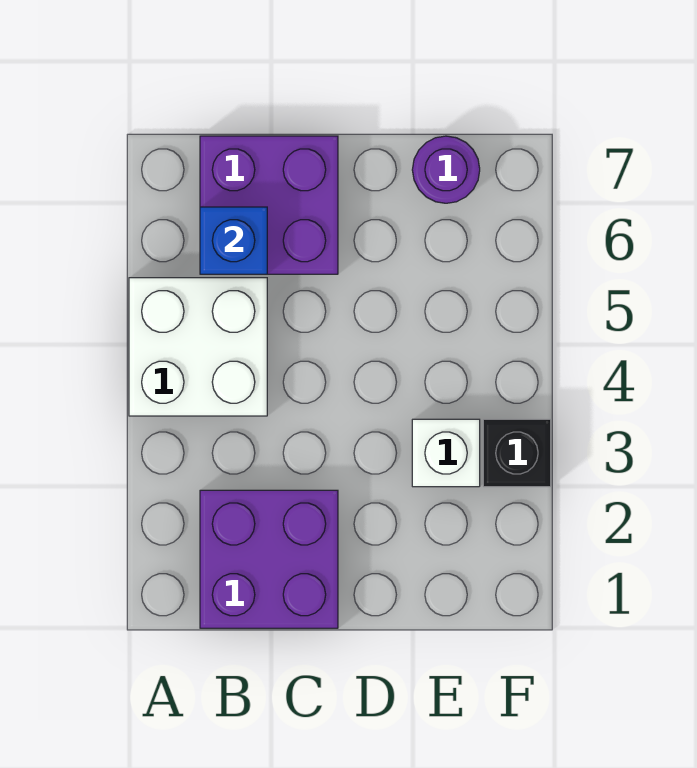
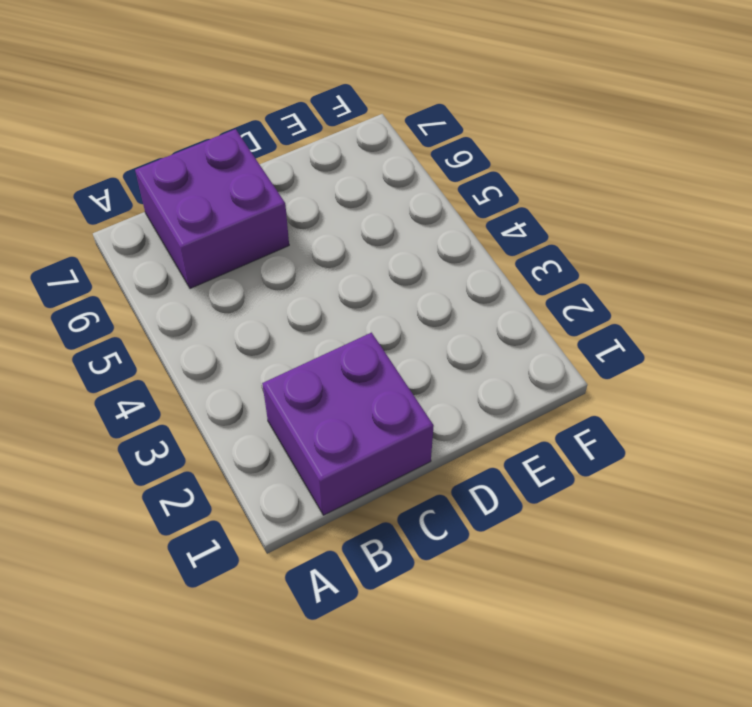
none -> white brick A4:B5 level 1
none -> white brick E3 level 1

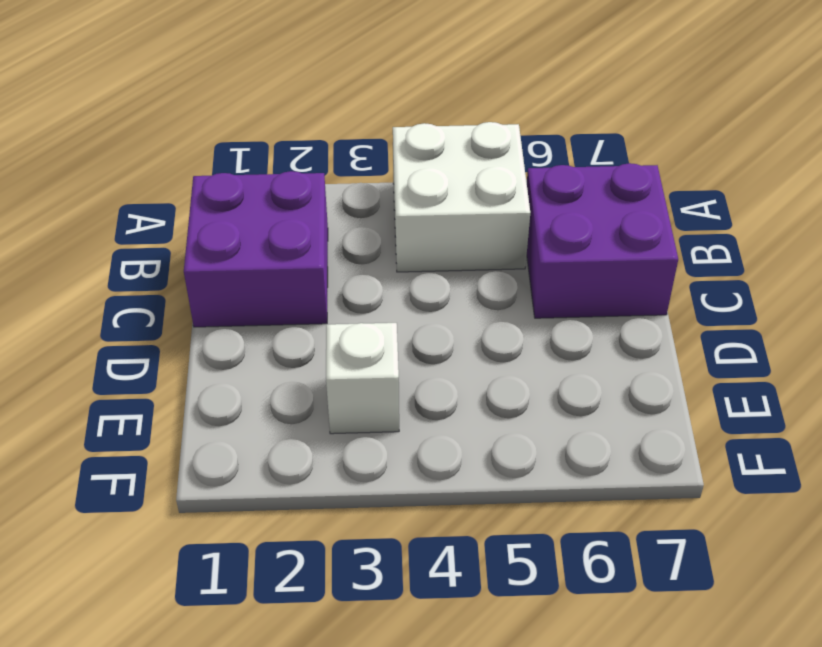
none -> purple round brick E7 level 1
none -> black brick F3 level 1

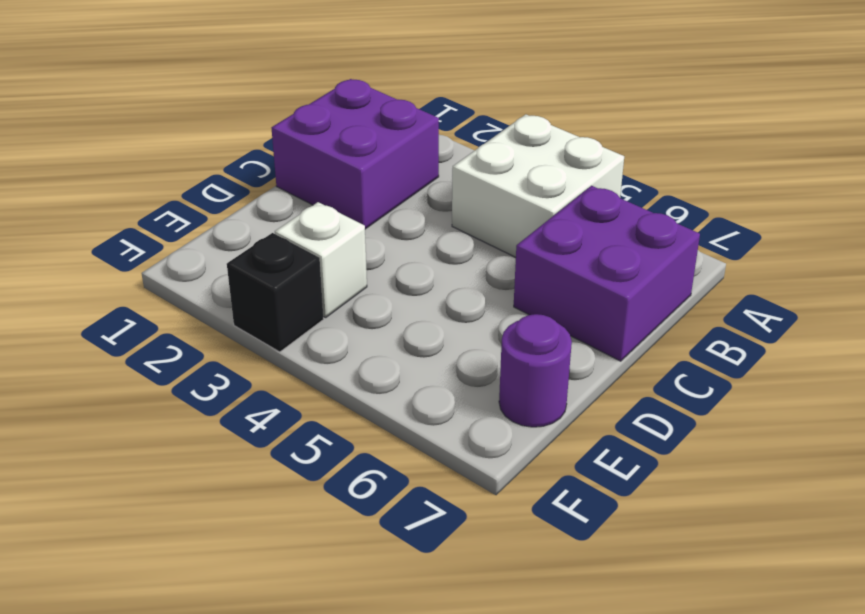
none -> blue brick B6 level 2

